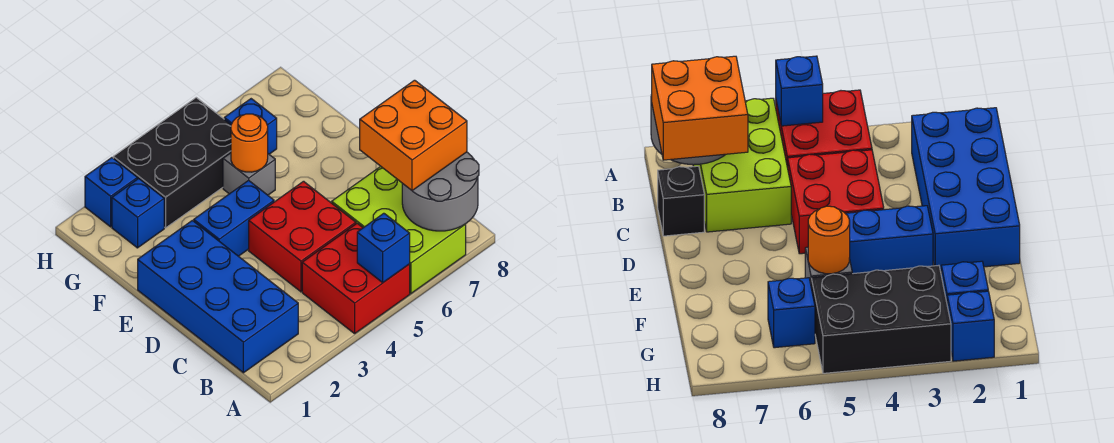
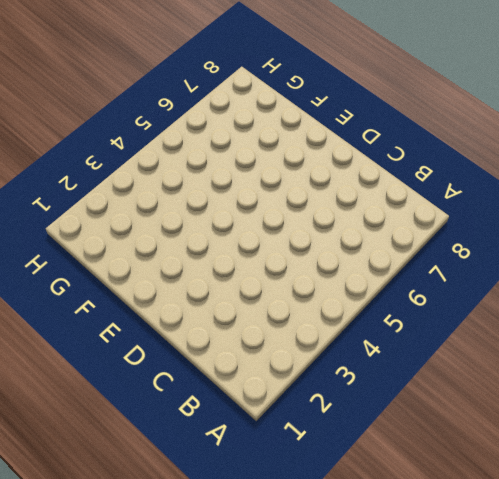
none -> red brick A4:B5 level 1
none -> lime brick A6:C7 level 1
none -> blue brick B1:E2 level 1

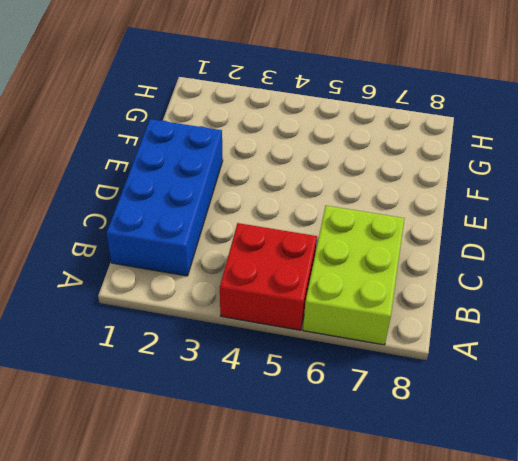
none -> red brick C4:D5 level 1
none -> black brick C8 level 1
none -> blue brick E3:E4 level 1

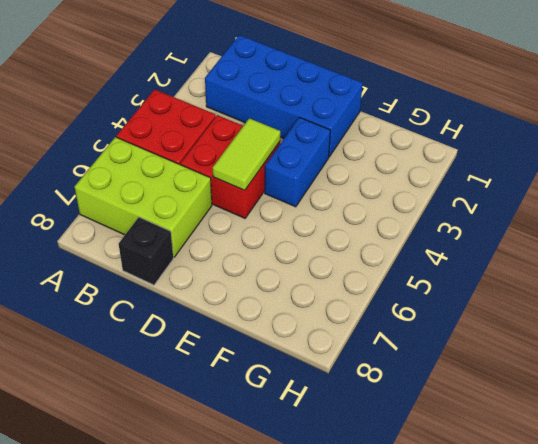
lime tile D4:D5 level 2 -> none
none -> grey brick F5 level 1
none -> blue brick G2 level 1
none -> black brick G3:H5 level 1

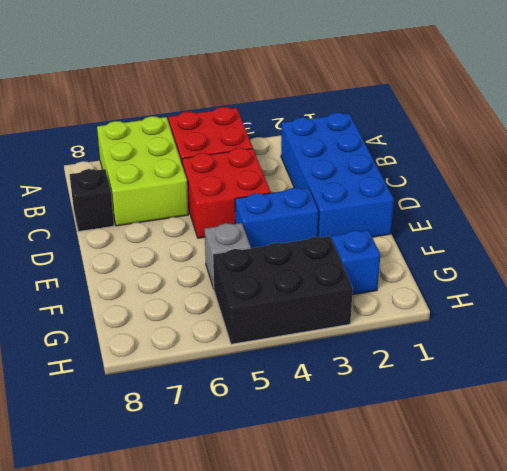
none -> blue brick G6 level 1
none -> blue brick H2 level 1
none -> blue brick A5 level 2

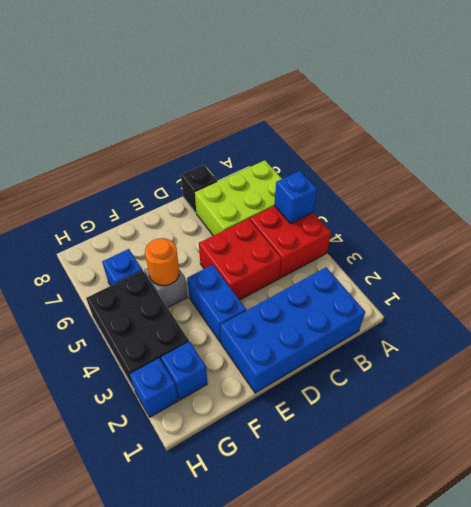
none -> grey round brick A7:B8 level 2
none -> orange brick B7:C8 level 3

